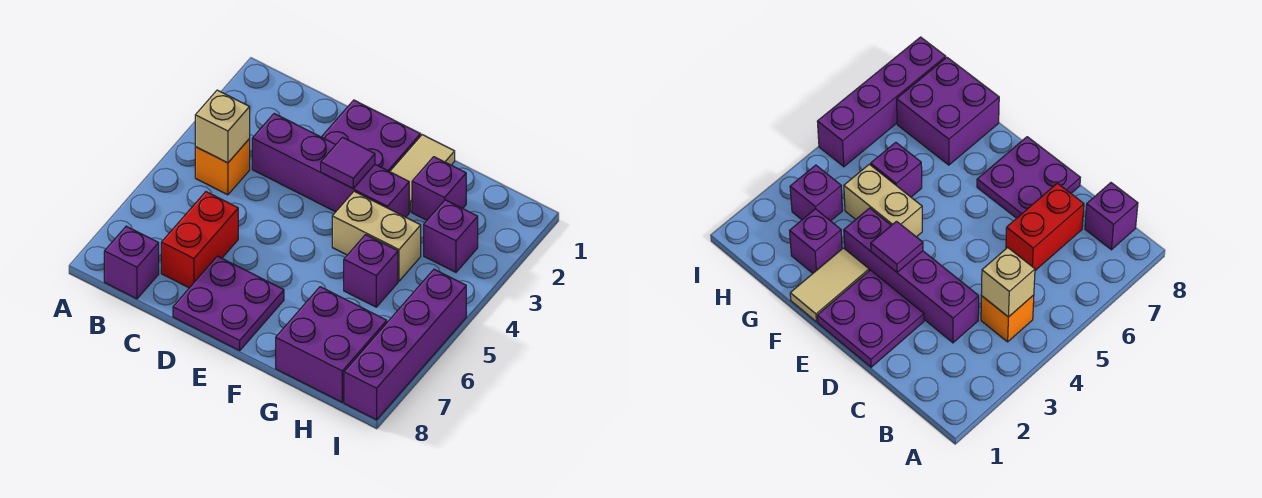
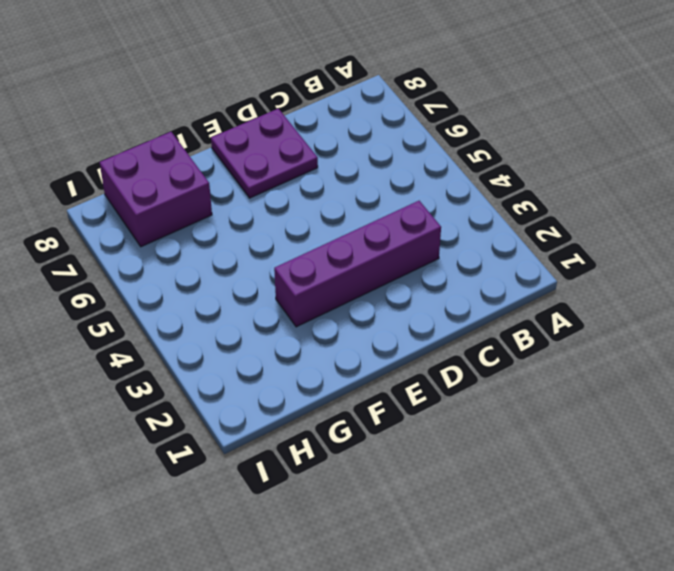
none -> orange brick B4 level 1
none -> purple brick B8 level 1
none -> red brick C6:C7 level 1

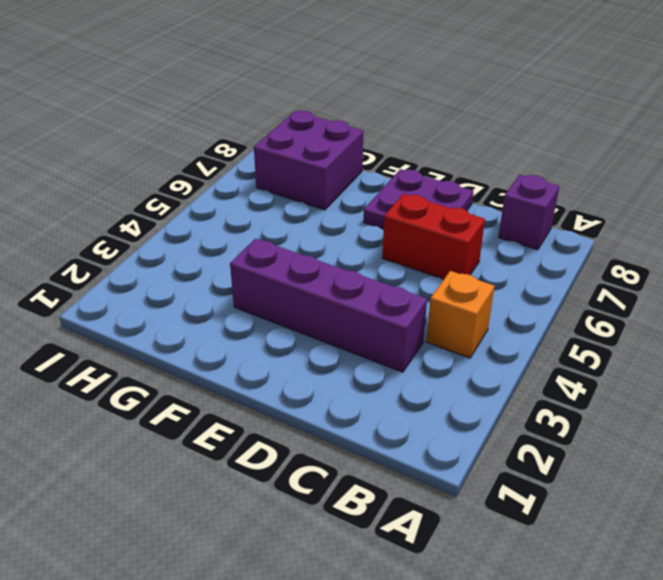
red brick C6:D6 level 1 -> red brick C6:C7 level 1
none -> purple plate D1:E2 level 1
none -> tan tile F1:F2 level 1
none -> tan brick F4:G4 level 1

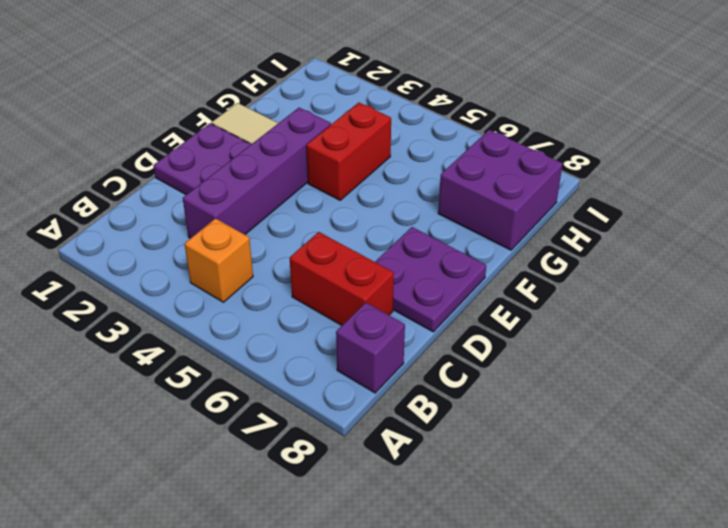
red brick F4:G4 level 1 -> tan brick F4:G4 level 1
none -> purple brick G2 level 1
none -> purple brick G5 level 1
none -> purple brick H3 level 1

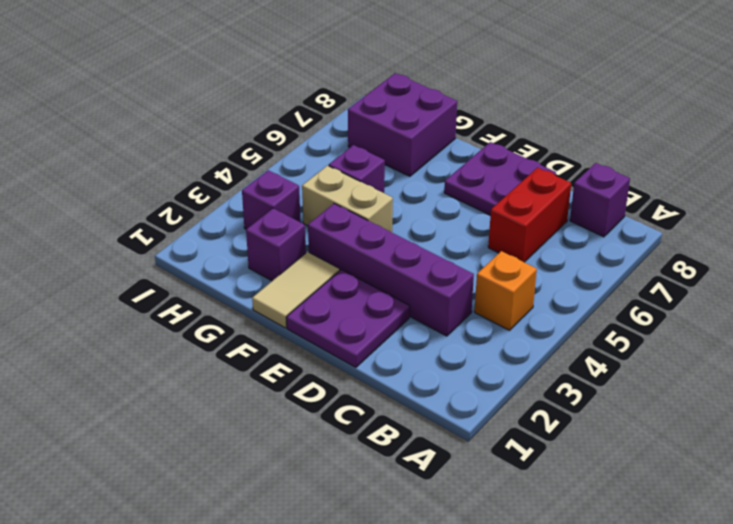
none -> purple brick I5:I8 level 1
none -> tan brick B4 level 2
none -> purple tile E3 level 2

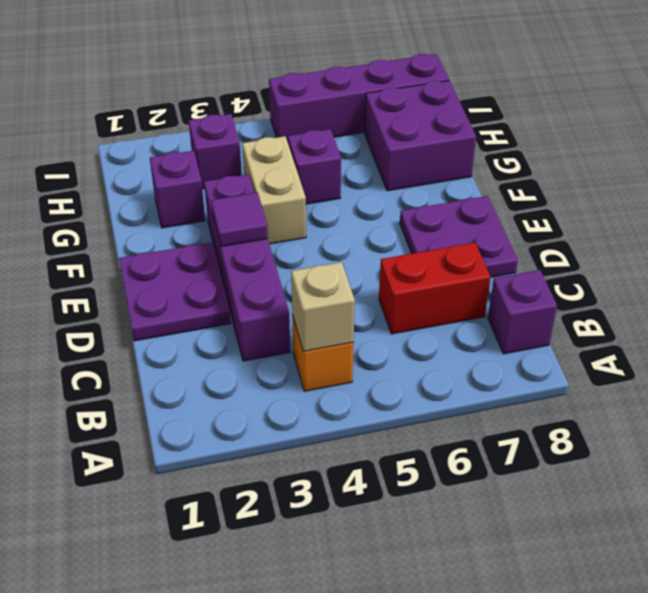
none -> tan tile F1:F2 level 1

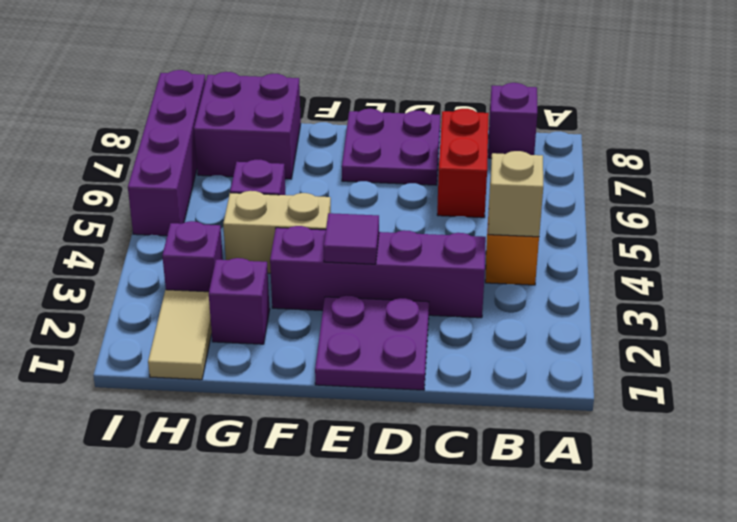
tan tile H1:H2 level 1 -> tan tile F1:F2 level 1

